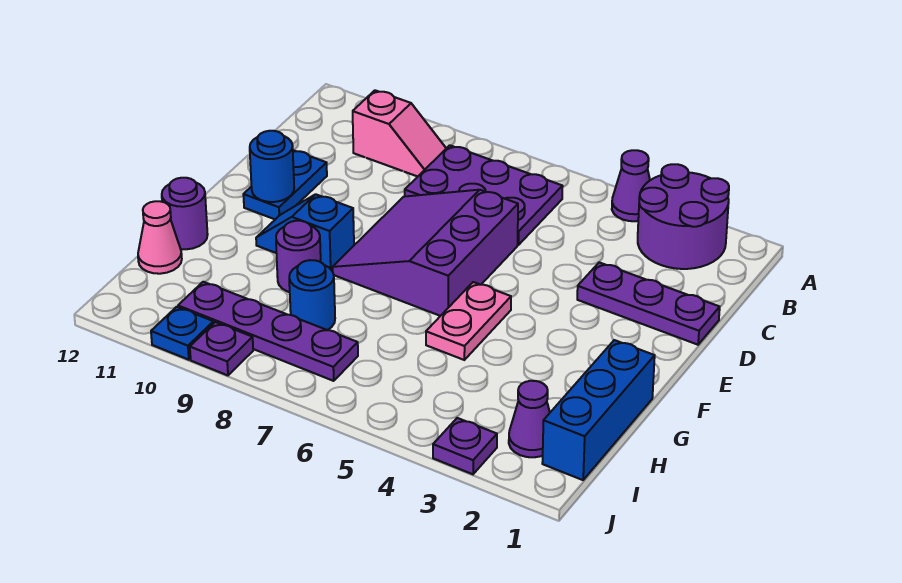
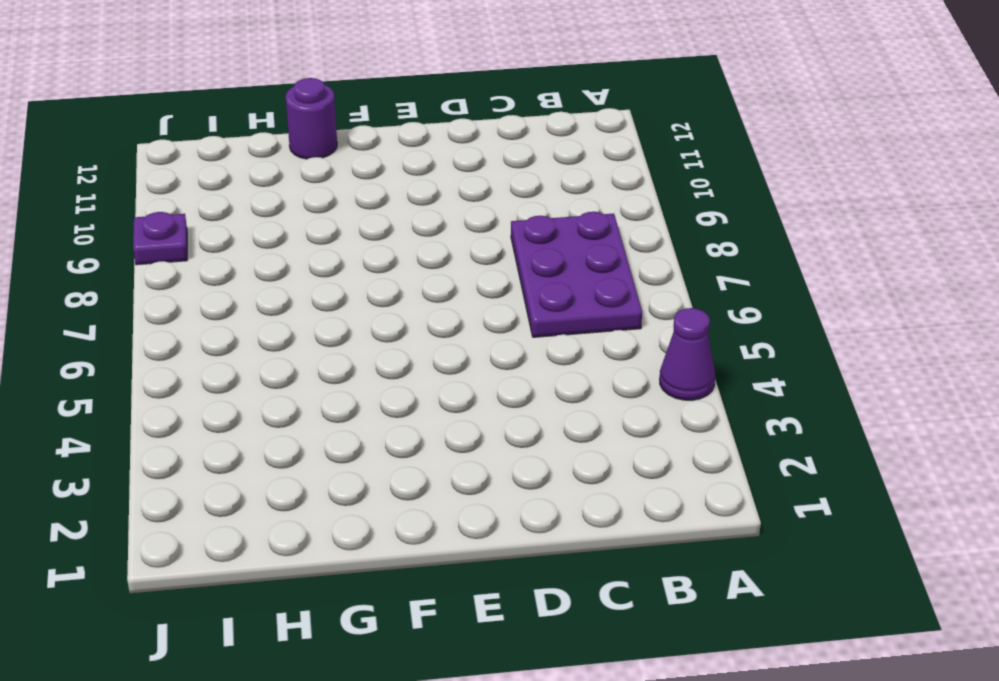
none -> purple round brick A2:B3 level 1
none -> pink slope B9:B10 level 1 top 10
none -> purple plate D1:D3 level 1

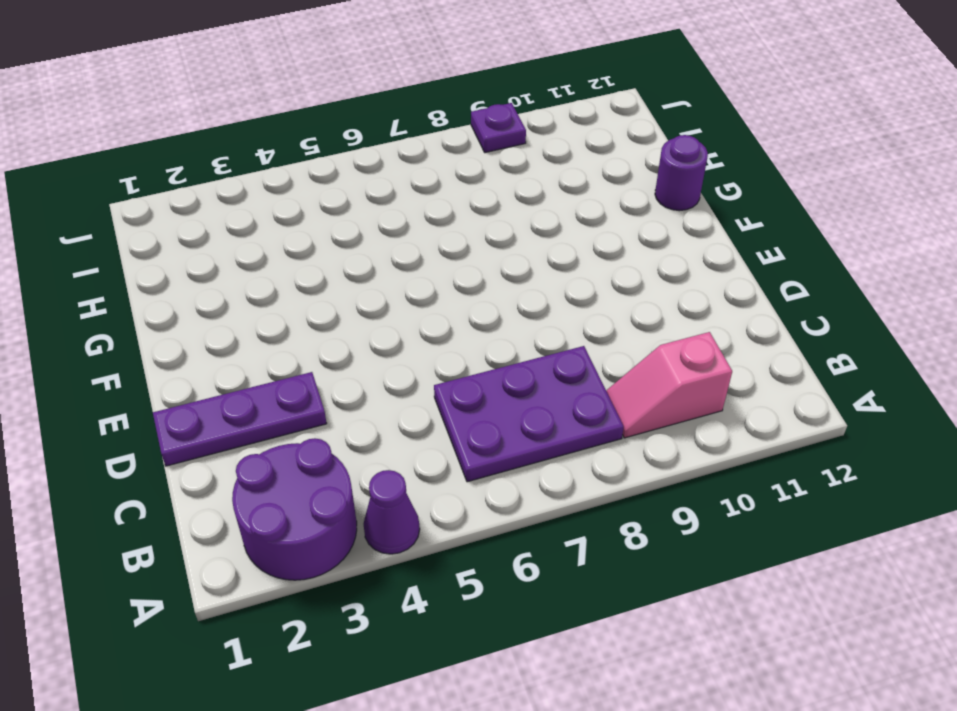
none -> purple slope D6:F8 level 1 top 6
none -> blue plate D11:E11 level 1
none -> pink plate F5:G5 level 1

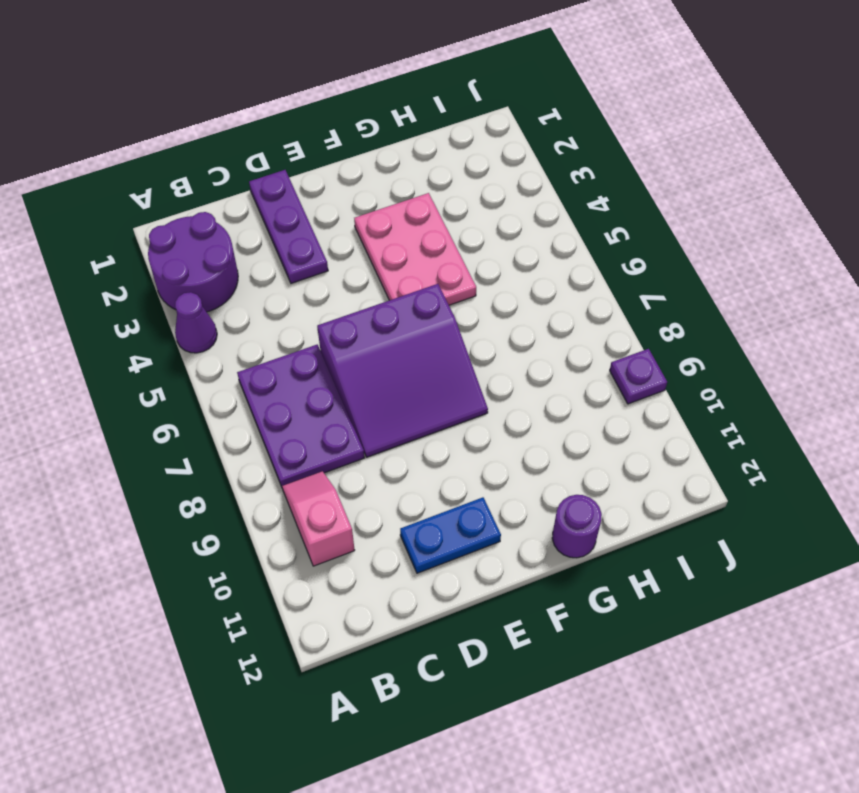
pink plate F3:G5 level 1 -> pink plate F5:G5 level 1
none -> blue slope F9:F10 level 1 top 9
none -> blue brick G1:I1 level 1
none -> purple round brick G9 level 1

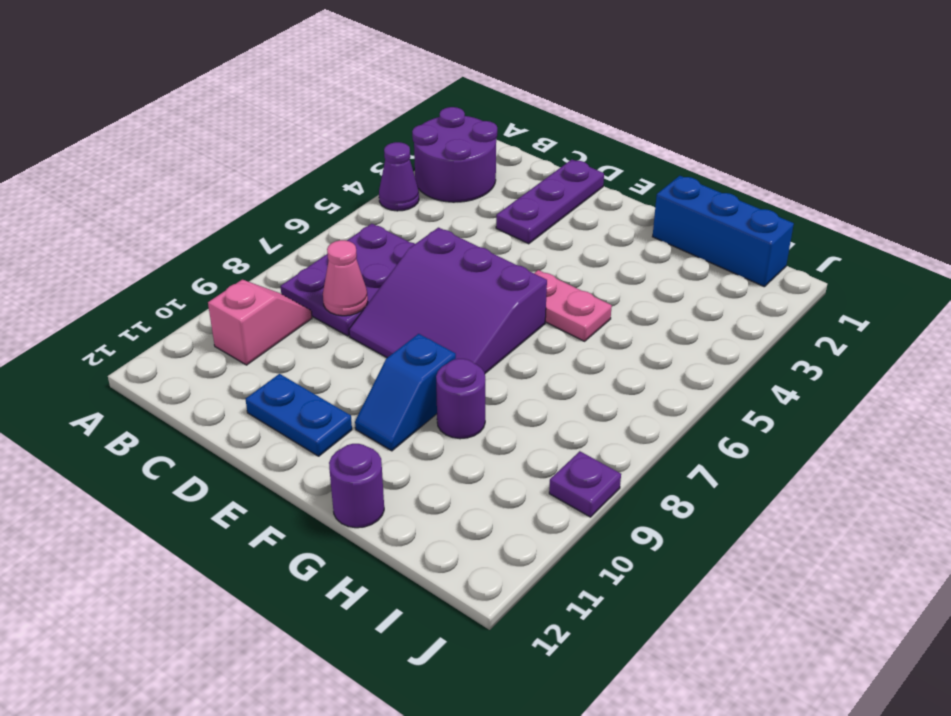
pink cone C8 level 2 -> pink cone H12 level 1
none -> blue round brick H8 level 1
none -> purple cone I2 level 1
none -> purple plate I7:I10 level 1

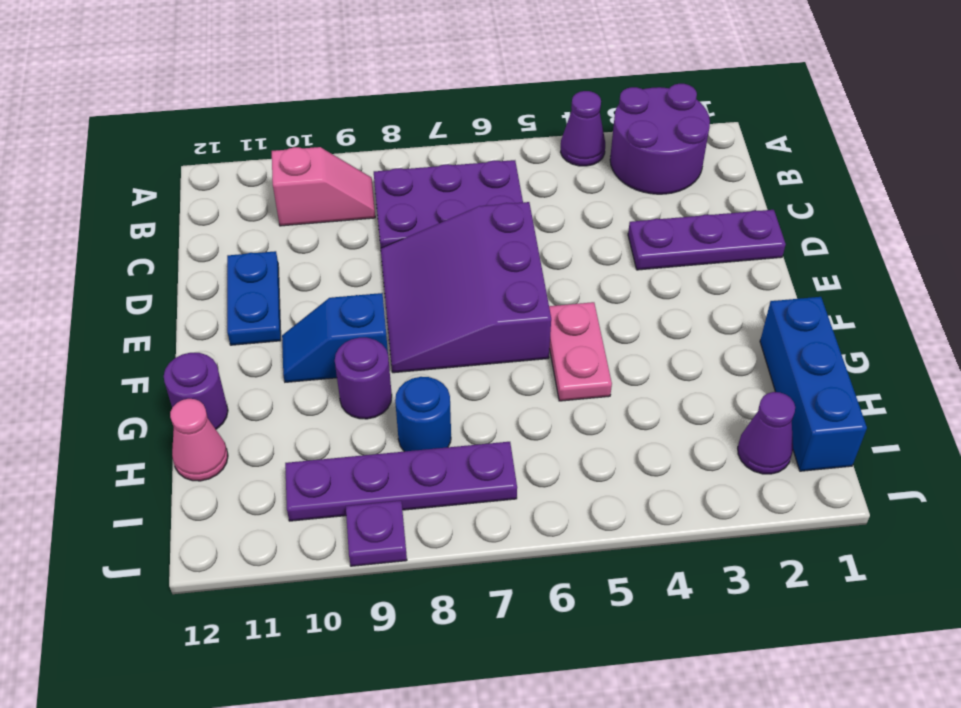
none -> purple plate J3 level 1
none -> blue plate J10 level 1
none -> blue round brick E11 level 2

